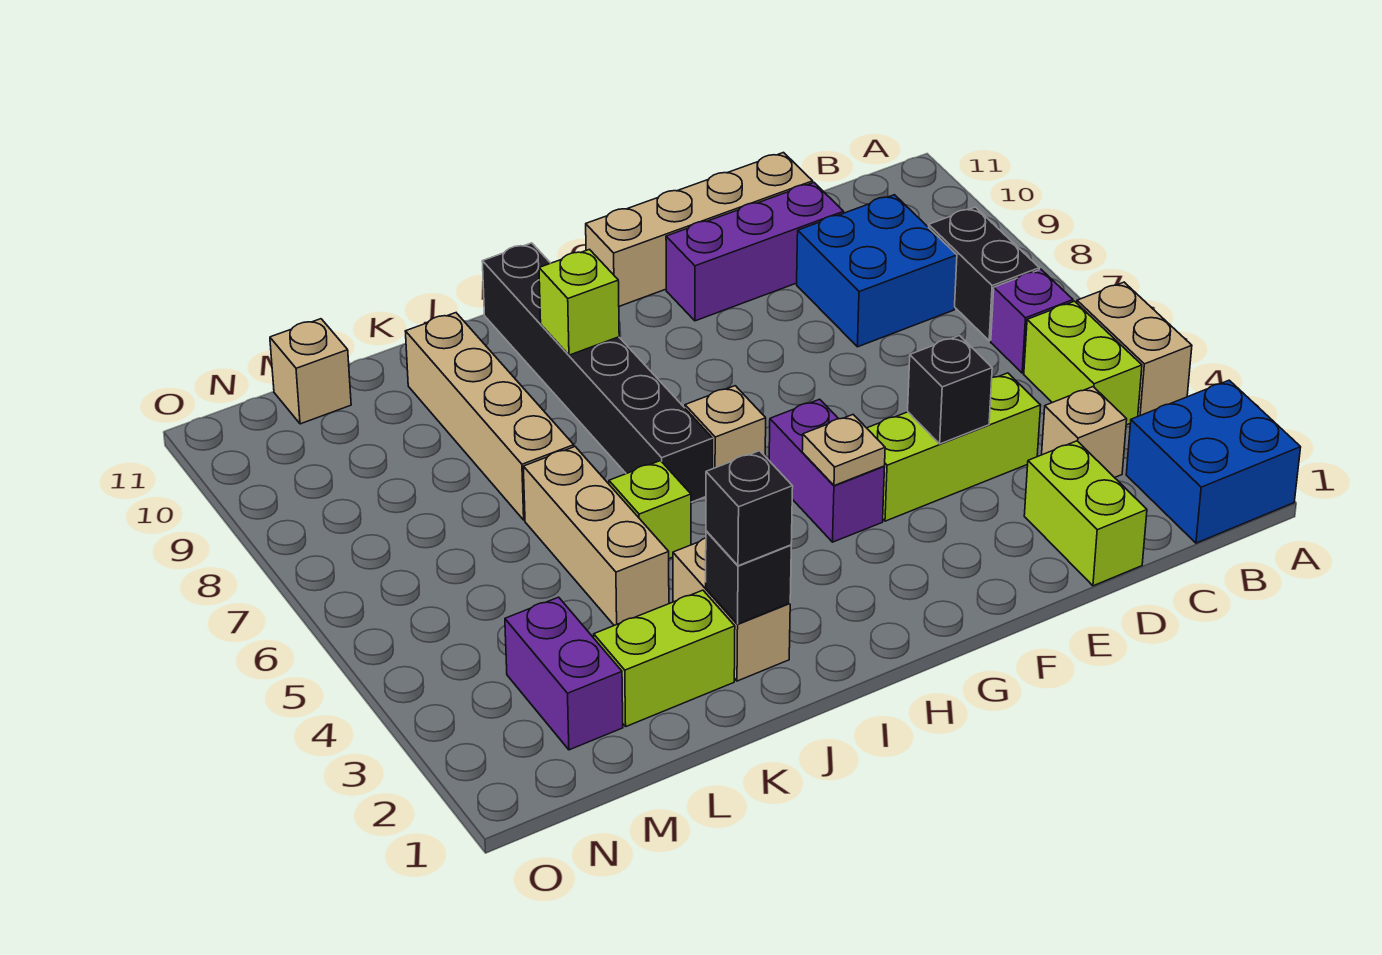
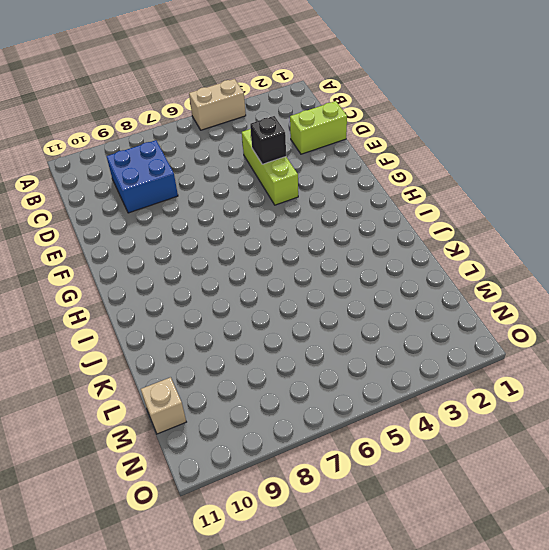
none -> blue brick A1:B2 level 1
none -> lime brick B4:B5 level 1
none -> purple brick B6 level 1

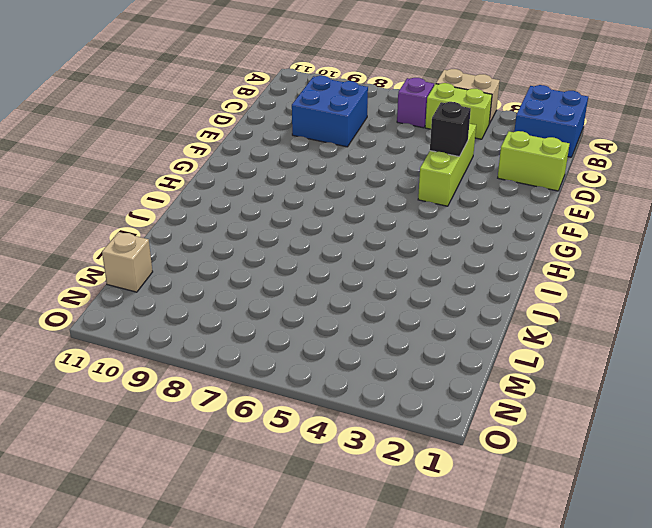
none -> black brick B7:B8 level 1
none -> tan brick C3 level 1
none -> purple brick D10:F10 level 1

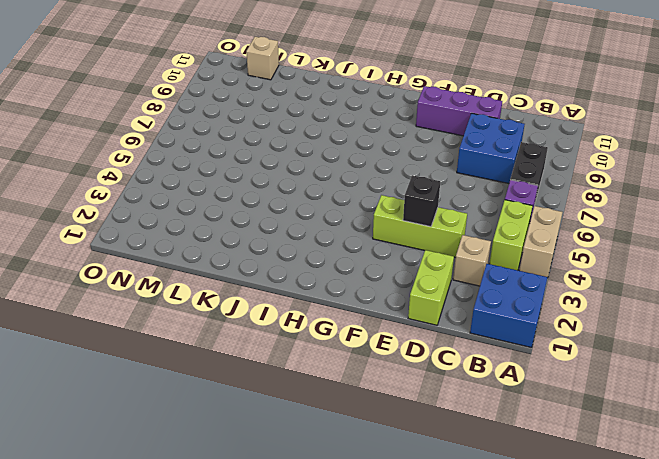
none -> tan brick D11:G11 level 1
none -> purple brick G4:G5 level 1
none -> tan brick H6 level 1

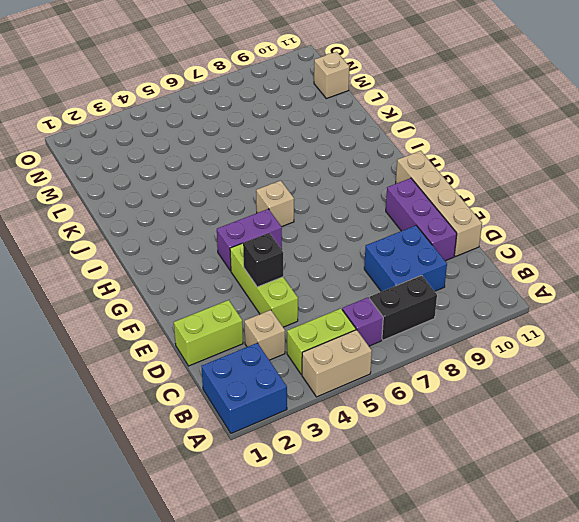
none -> black brick I6:I11 level 1
none -> tan brick J2:J3 level 1
none -> lime brick J5 level 1

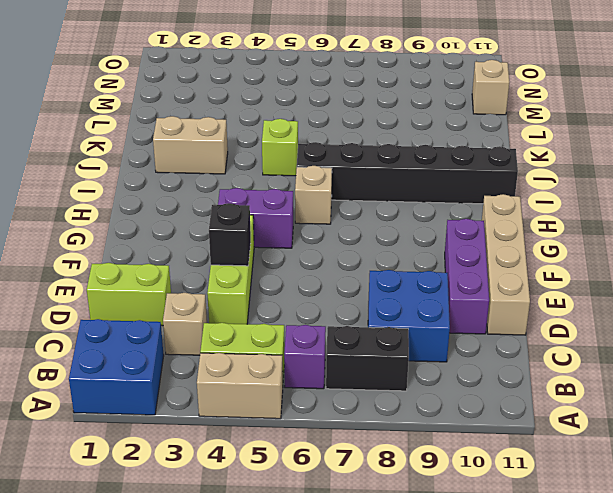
none -> lime brick K2:L2 level 1
none -> tan brick K4:K6 level 1
none -> tan brick K7:K10 level 1

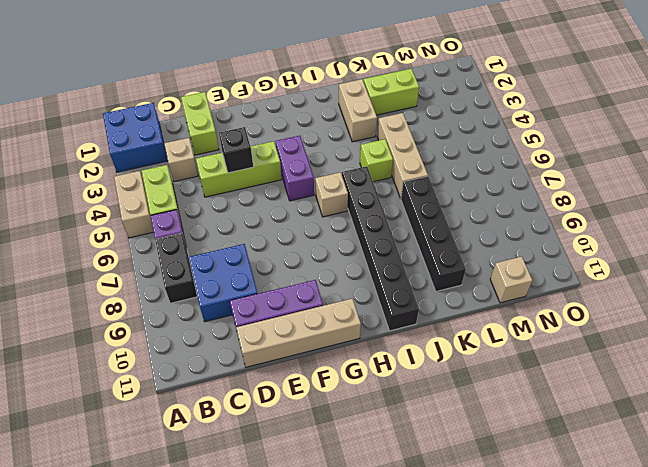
black brick K7:K10 level 1 -> tan brick K7:K10 level 1
none -> purple brick M2:M3 level 1
none -> tan plate G4 level 2
none -> lime brick I9 level 2

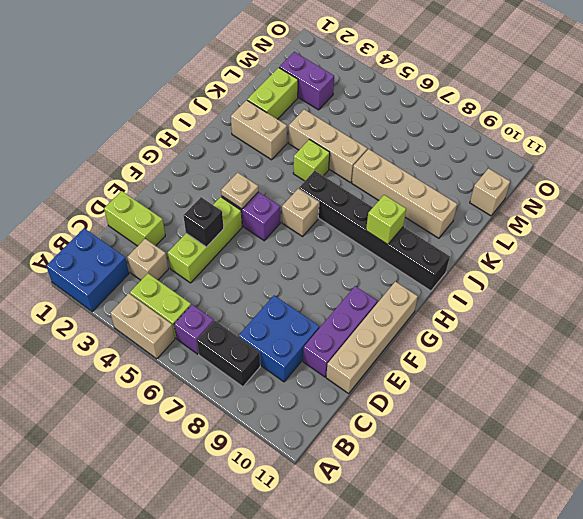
none -> black brick J2 level 2
none -> black brick J2 level 3

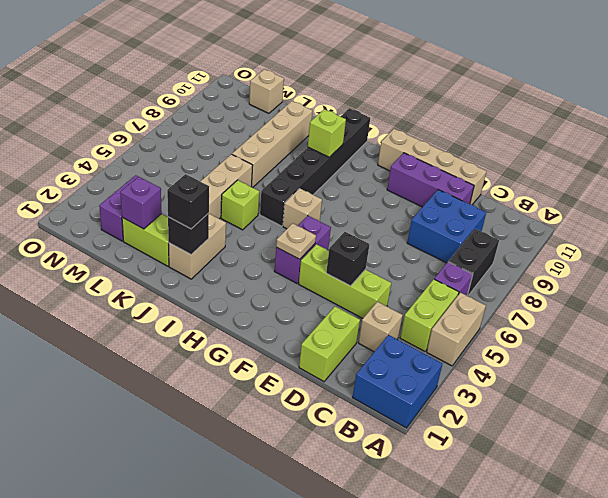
purple brick L2 level 2 -> none

